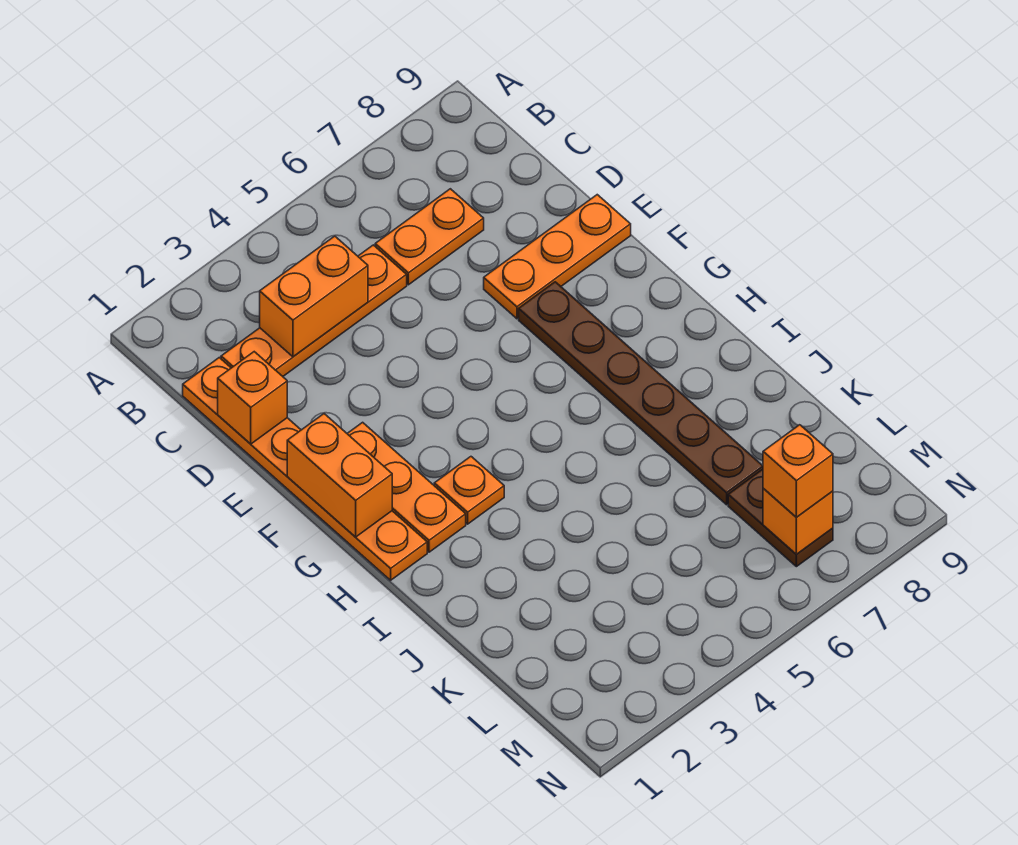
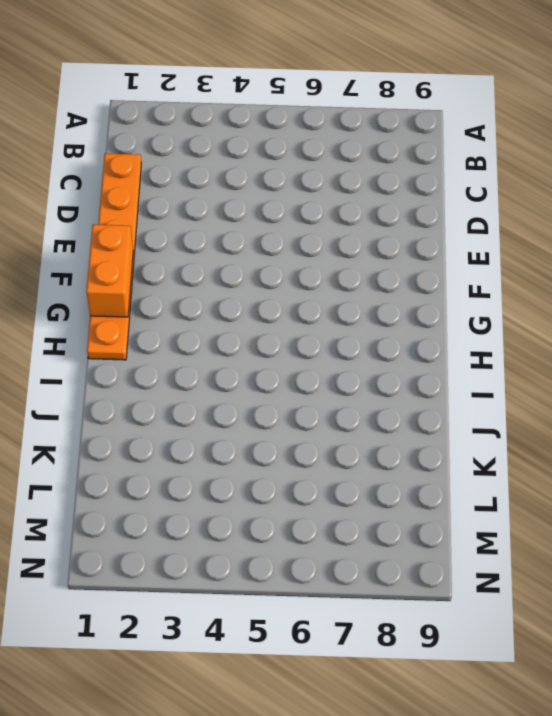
none -> orange plate C2:C5 level 1
none -> orange plate C6:C7 level 1
none -> orange plate E7:E9 level 1

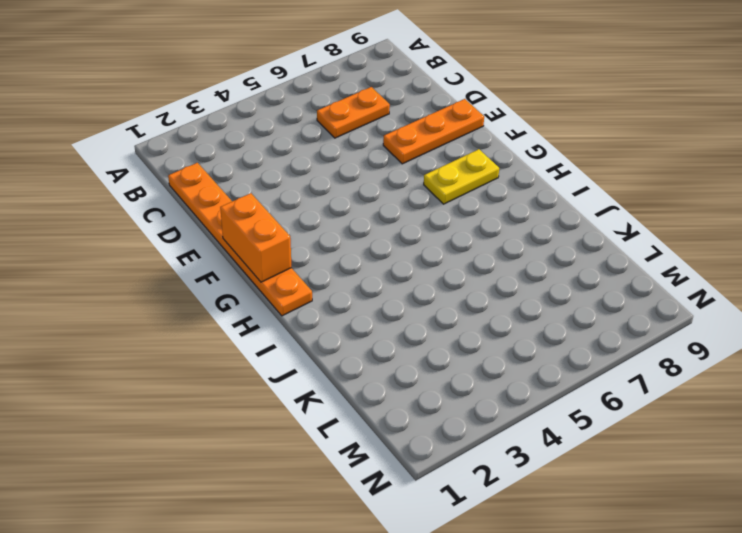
yellow plate G7:G8 level 1 -> brown plate F7:K7 level 1
none -> orange plate C2:C5 level 1
none -> orange plate F2:H2 level 1
none -> orange plate H3 level 1

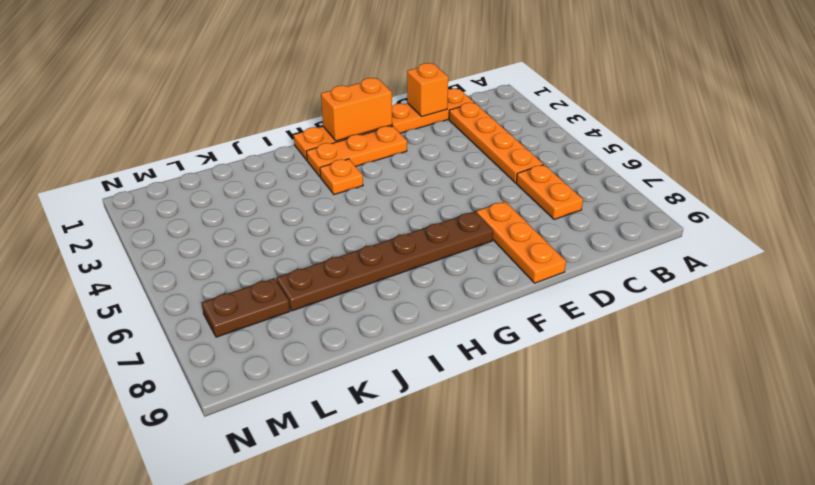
none -> orange brick C3:C4 level 2
none -> orange brick M7 level 2
none -> orange brick M7 level 3

